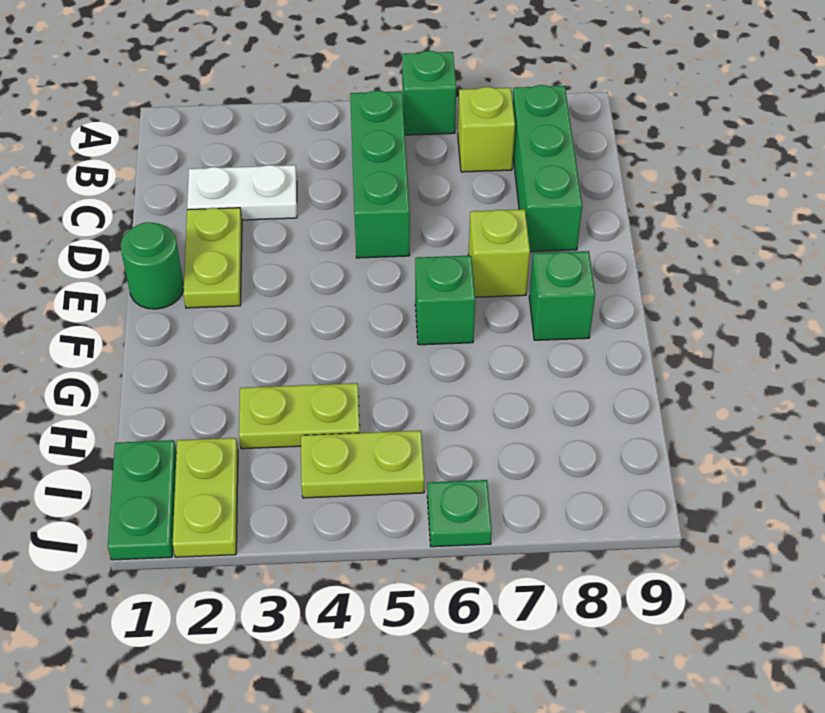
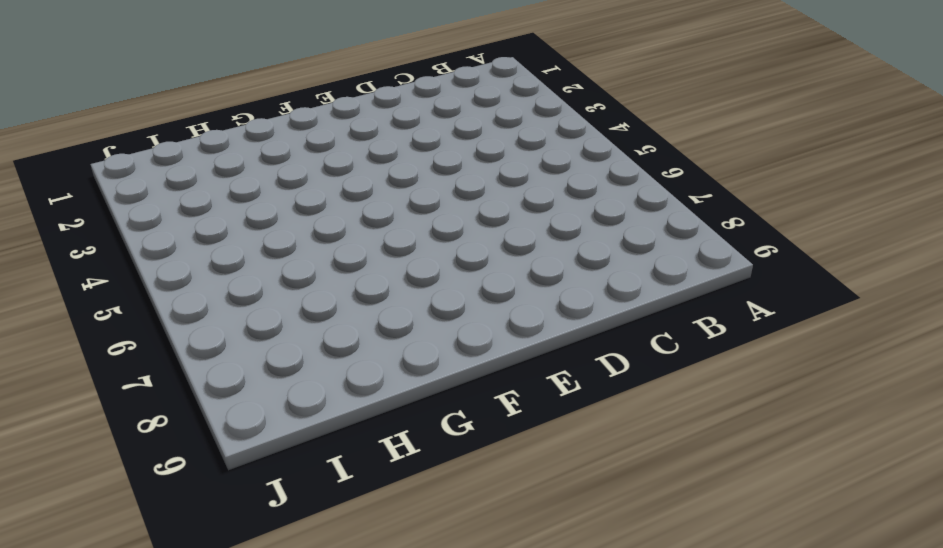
none -> green brick A6 level 1
none -> green brick B5:D5 level 1
none -> lime brick B7 level 1

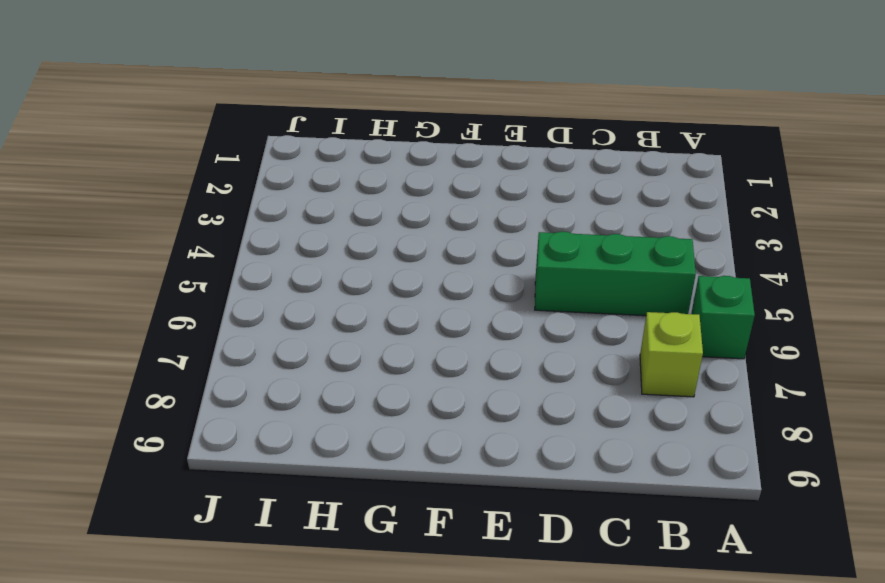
none -> green brick B8:D8 level 1
none -> white plate C2:C3 level 1
none -> lime plate D2:E2 level 1

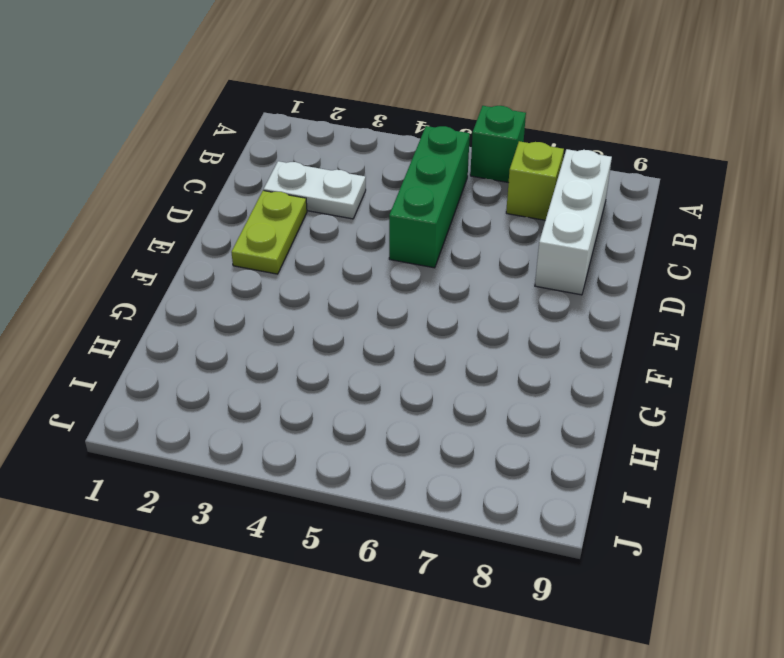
white brick B8:D8 level 1 -> green brick B8:D8 level 1
none -> green round brick E1 level 1
none -> lime brick E7 level 1
none -> green brick F6 level 1

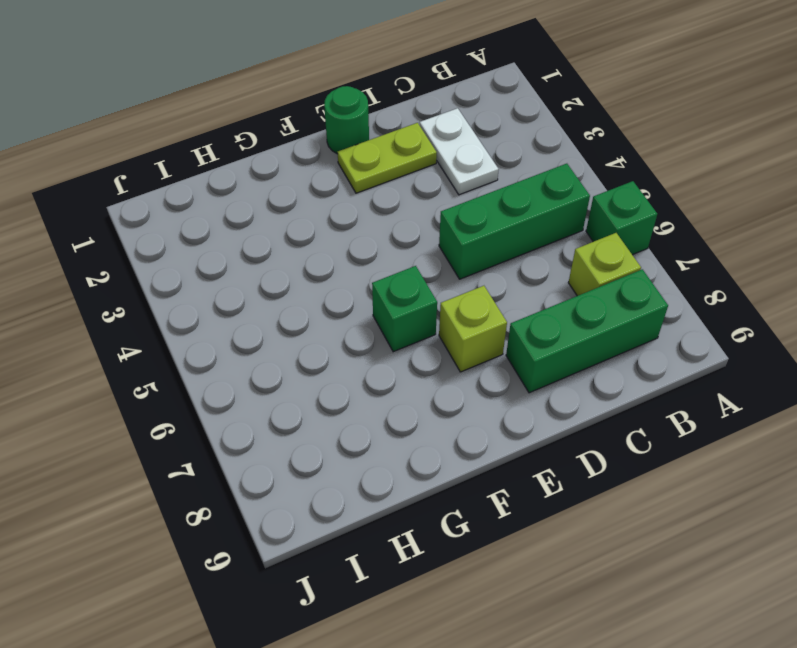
none -> green brick F8 level 1
none -> lime plate H3:H4 level 1
none -> green plate I1:J1 level 1

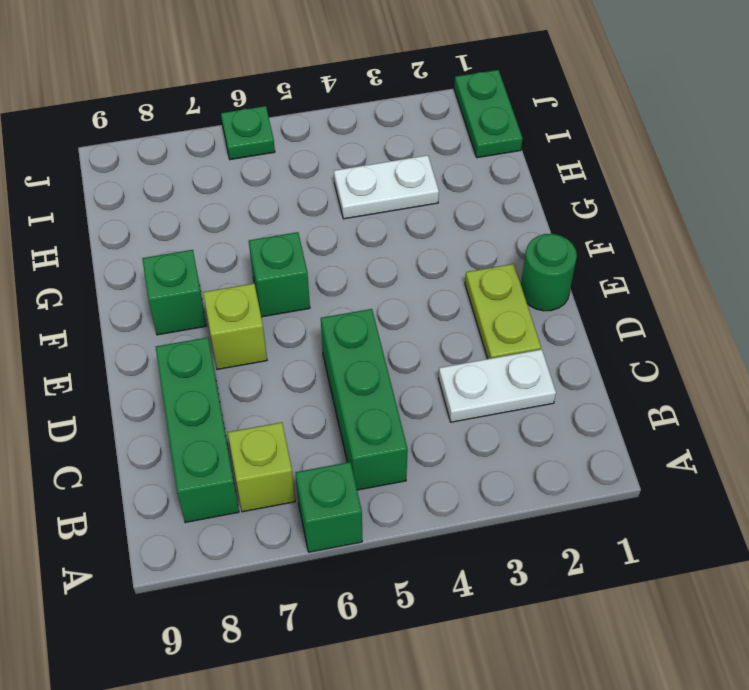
white plate H3:H4 level 1 -> lime plate H3:H4 level 1
none -> lime plate I2:J2 level 1
none -> lime plate I4:I5 level 1

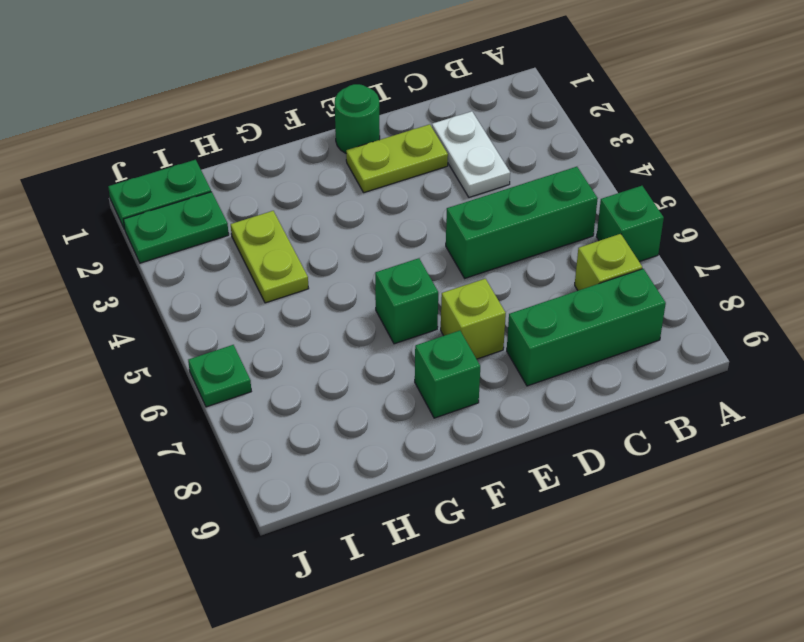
green plate I2:J2 level 1 -> lime plate I2:J2 level 1
none -> lime plate I4:I5 level 1

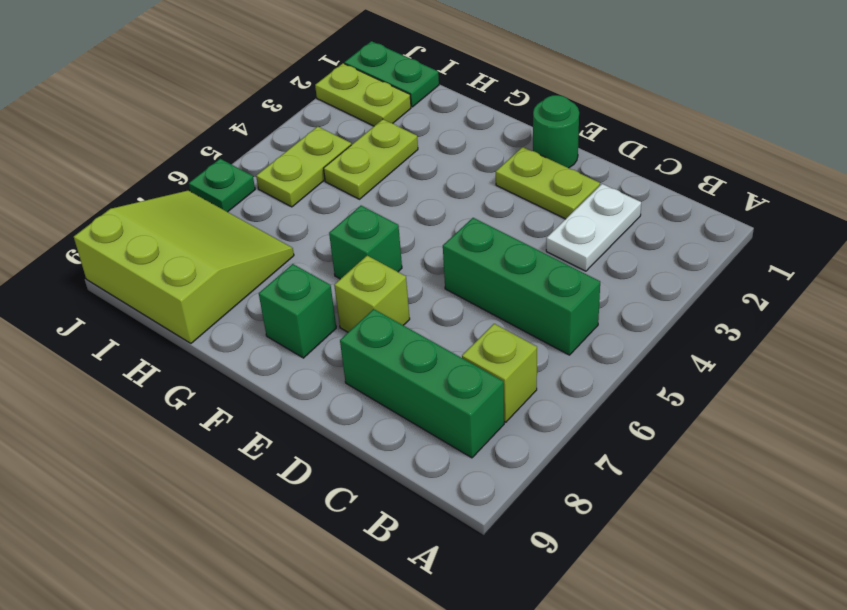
lime slope H7:J9 level 1 top 9 -> none
none -> green brick A6 level 1

